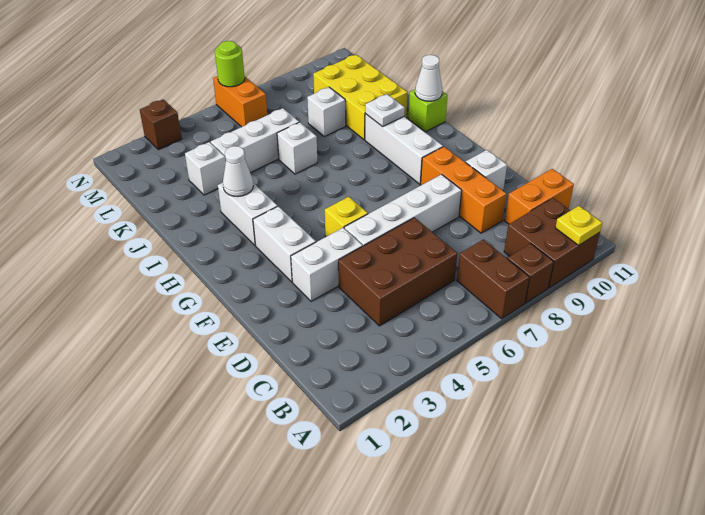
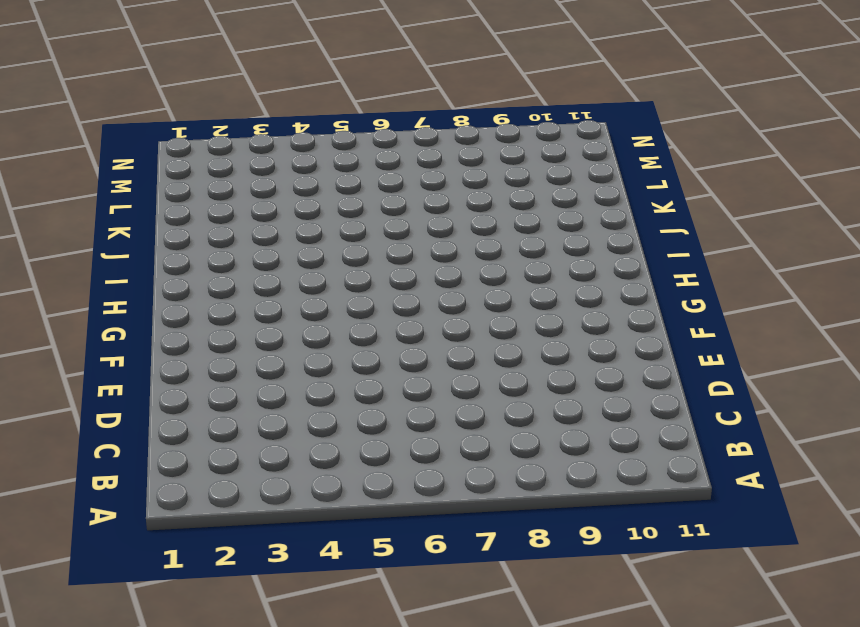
none -> brown brick A7:B7 level 1
none -> brown brick A8 level 1
none -> brown brick A9:B10 level 1

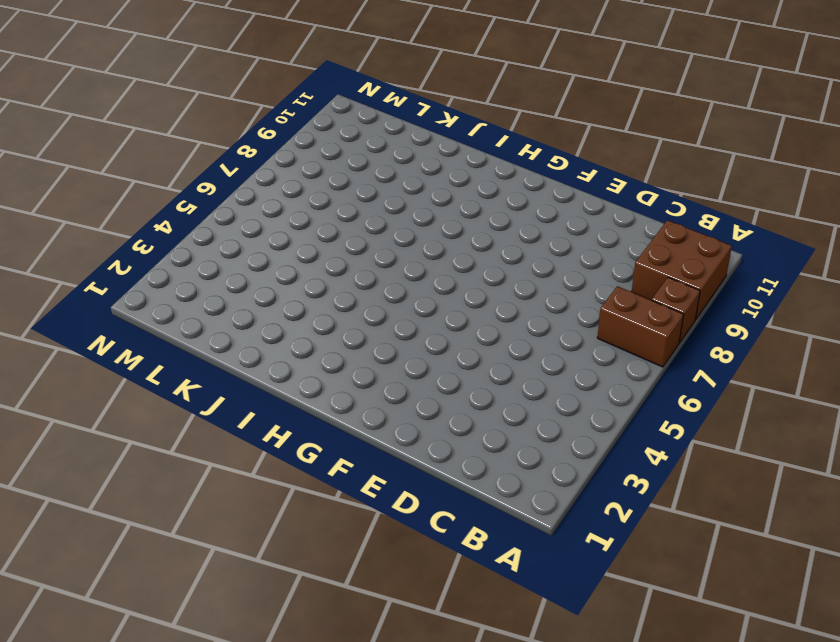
none -> brown brick C4:D6 level 1
none -> orange brick C10:C11 level 1
none -> orange brick D9:F9 level 1

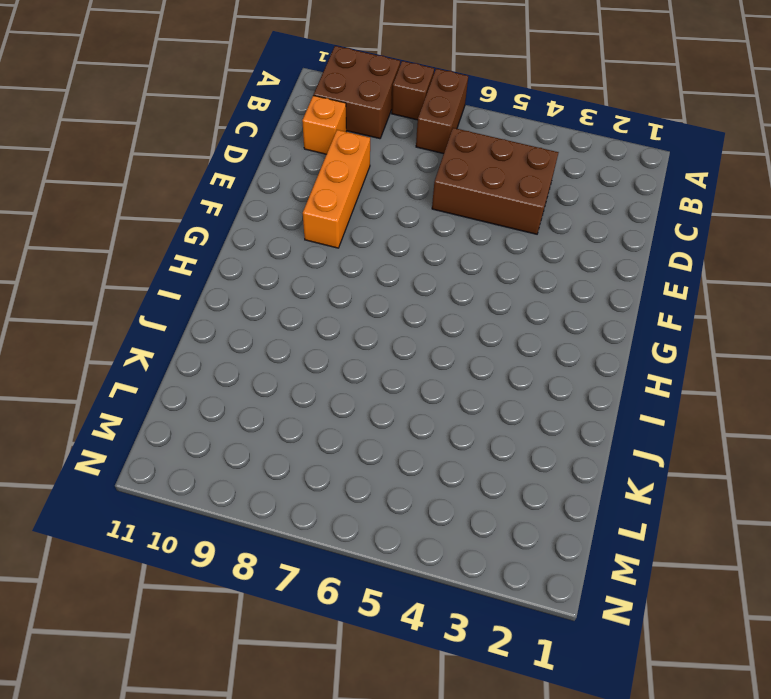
orange brick C10 level 1 -> orange brick C10:C11 level 1
none -> white brick E3:E4 level 1
none -> white brick E5:E8 level 1
none -> white brick E10 level 1

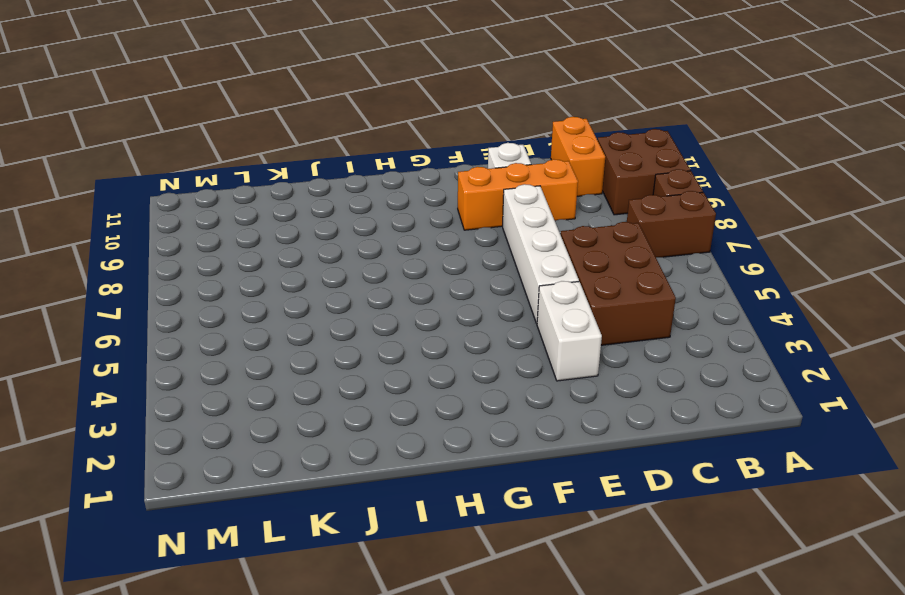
none -> white brick F3:G3 level 1
none -> yellow brick F5 level 1
none -> white brick G9:I9 level 1

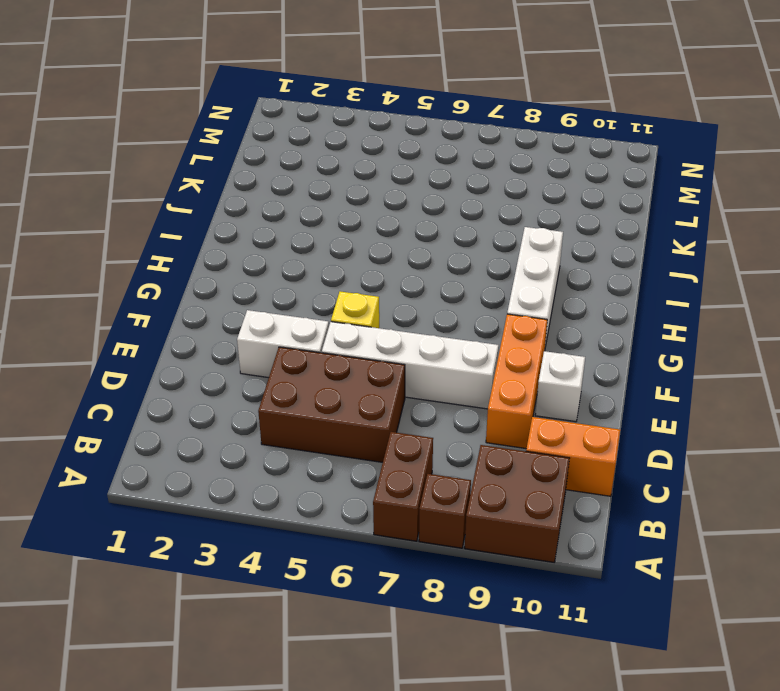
none -> white brick F3:G3 level 1
none -> white brick H3:I3 level 1
none -> lime brick I11 level 1

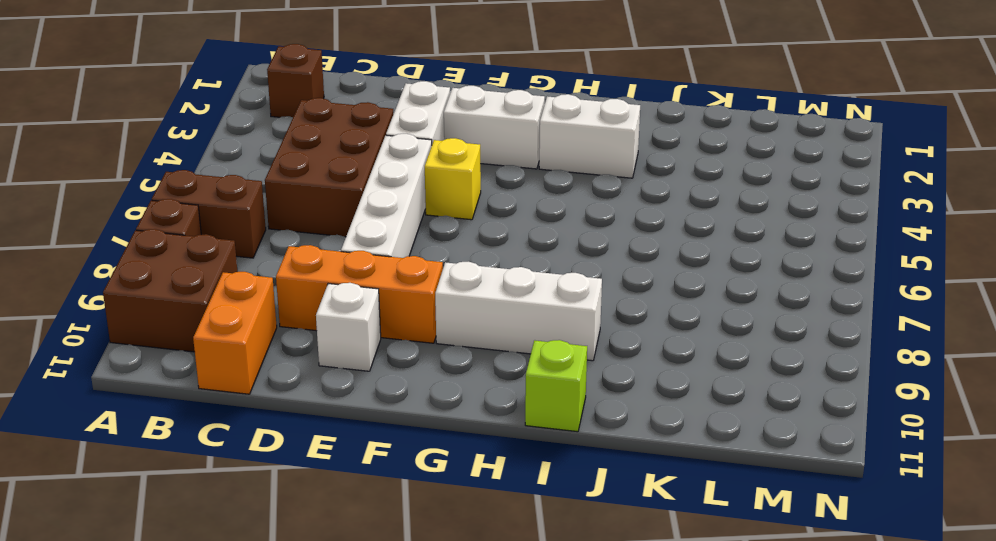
brown brick B2 level 1 -> brown brick N3 level 1
none -> white brick J6 level 1
none -> yellow brick J9:L10 level 1
none -> white brick K3 level 1

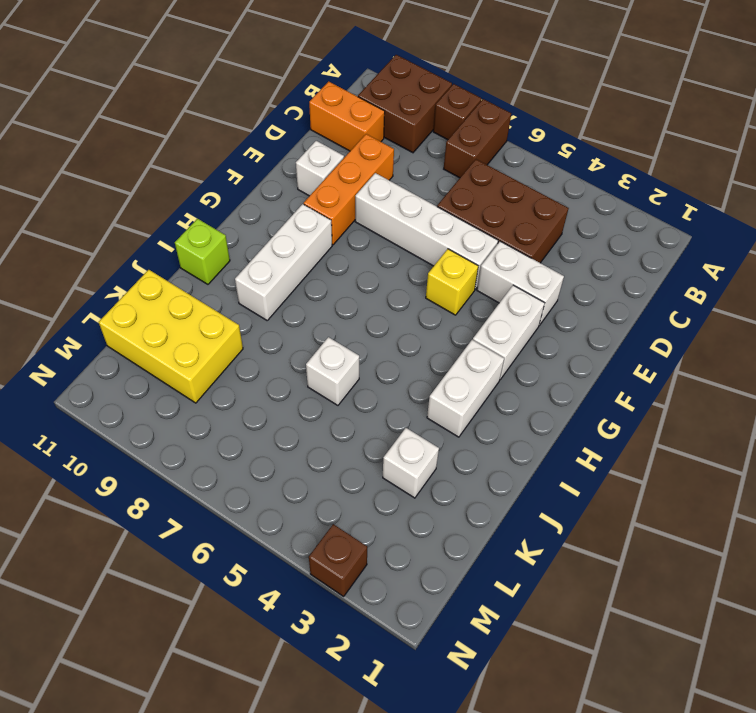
yellow brick K9:L11 level 1 -> yellow brick J9:L10 level 1
none -> white brick K4:K6 level 1
none -> white brick K8 level 1
none -> orange brick M6:N6 level 1

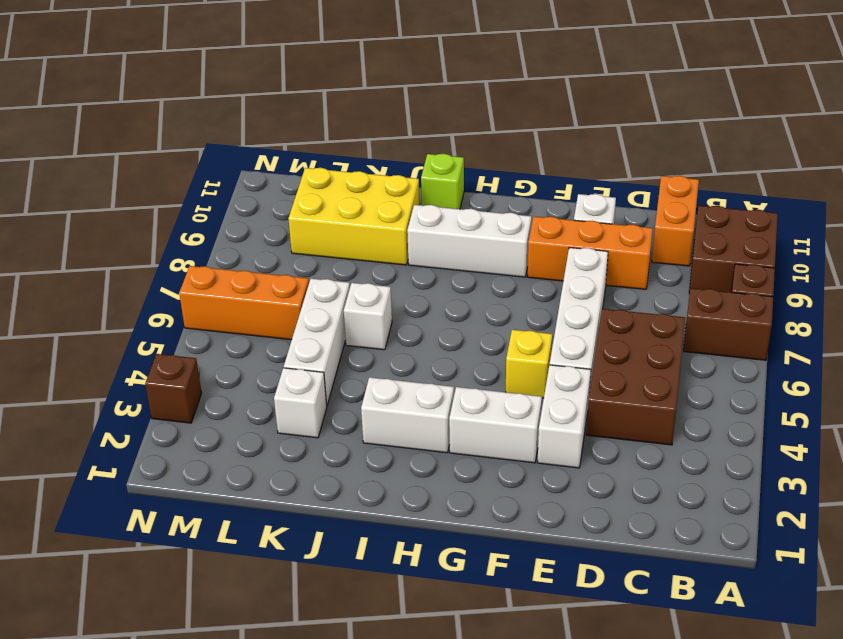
orange brick L6:N6 level 1 -> orange brick M6:N6 level 1
none -> white brick K8 level 1
none -> yellow plate A10 level 2
none -> white cone I3 level 2

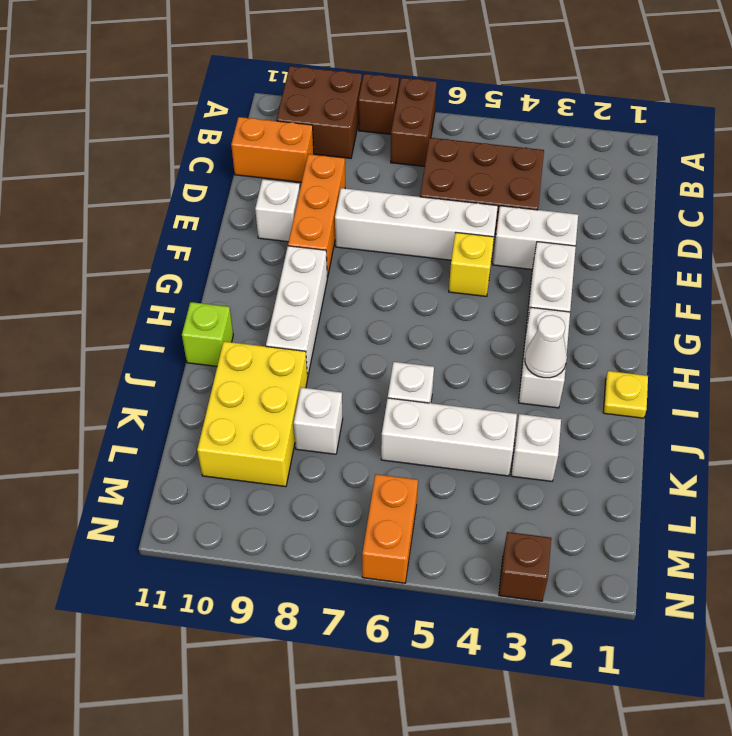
yellow plate I1 level 1 -> yellow plate A10 level 2
none -> white plate I9 level 2
none -> white cone I11 level 2
none -> lime round brick N6 level 2

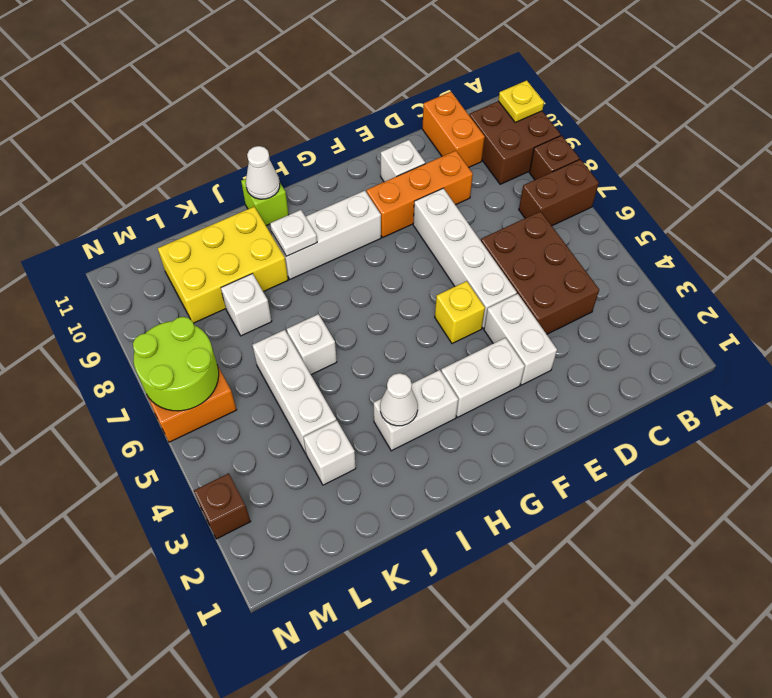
lime round brick M6:N7 level 2 -> lime round brick N6 level 2

